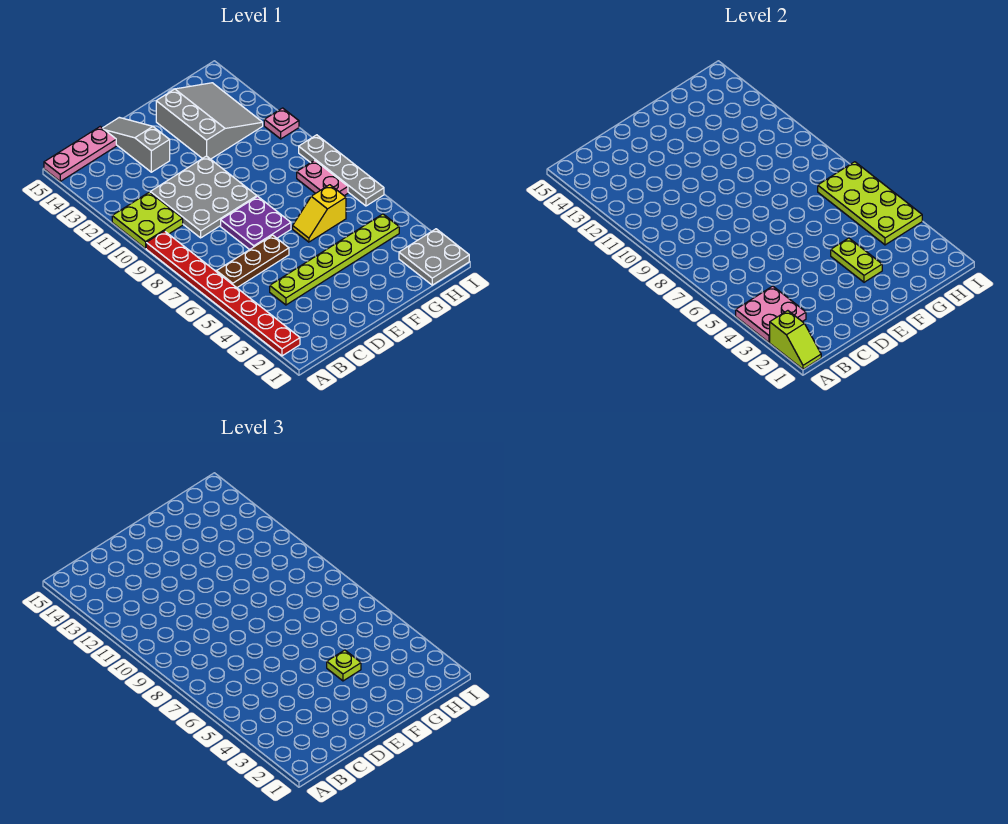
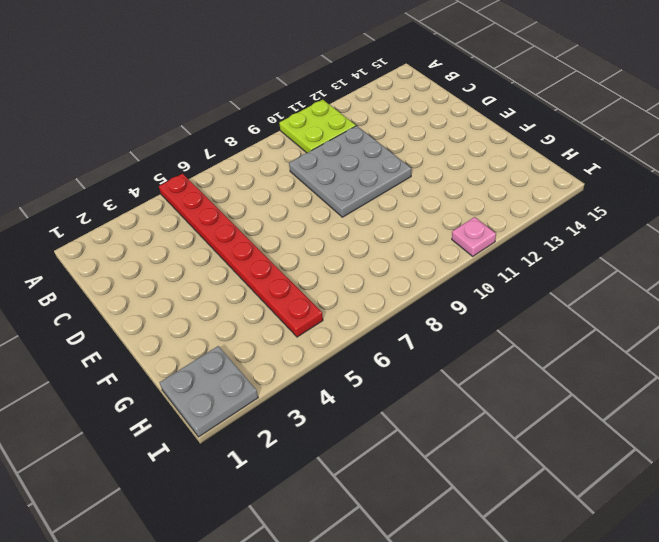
red plate A5:H5 level 1 -> red plate A2:A9 level 1
none -> pink plate A15:C15 level 1
none -> brown plate B6:D6 level 1
none -> lime plate C4:H4 level 1

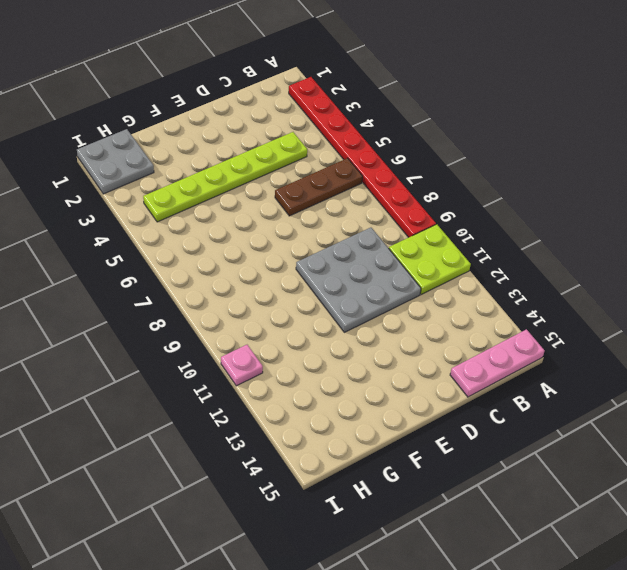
none -> purple plate D7:E8 level 1
none -> grey slope D13:D15 level 1 top 13
none -> yellow slope F6:G6 level 1 top G

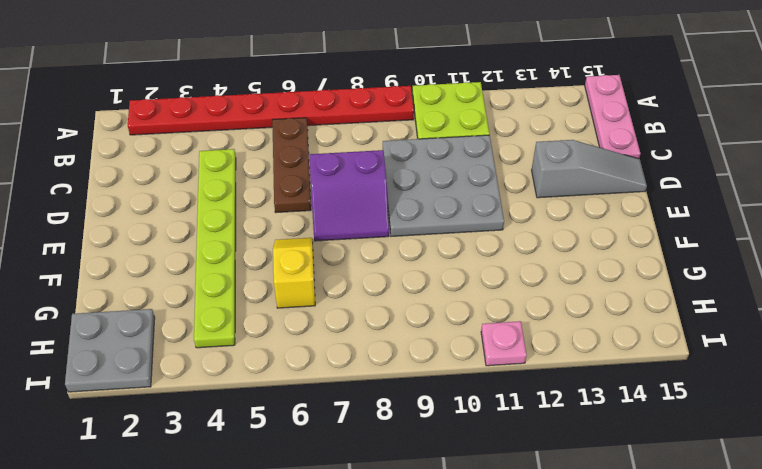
purple slope D7:E8 level 1 top D -> purple plate D7:E8 level 1
none -> grey slope F12:H14 level 1 top F
none -> pink plate H7:H8 level 1
none -> grey plate I6:I9 level 1

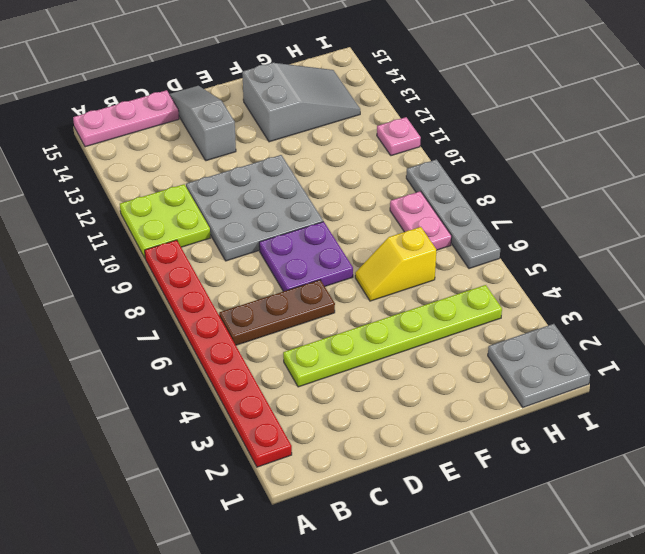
grey slope F13:H14 level 1 top F -> grey slope F12:H14 level 1 top F
none -> lime slope A1:A2 level 2 top 2
none -> pink plate A3:B4 level 2
none -> lime plate F3:F4 level 2

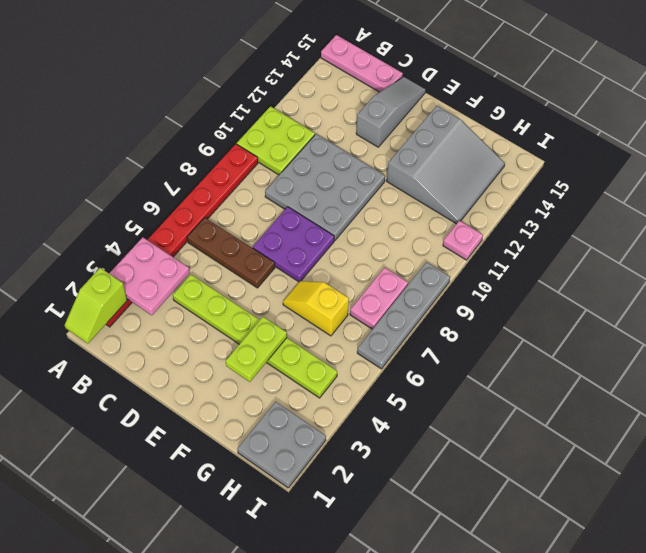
none -> lime plate H4:I7 level 2
none -> lime plate F4 level 3

